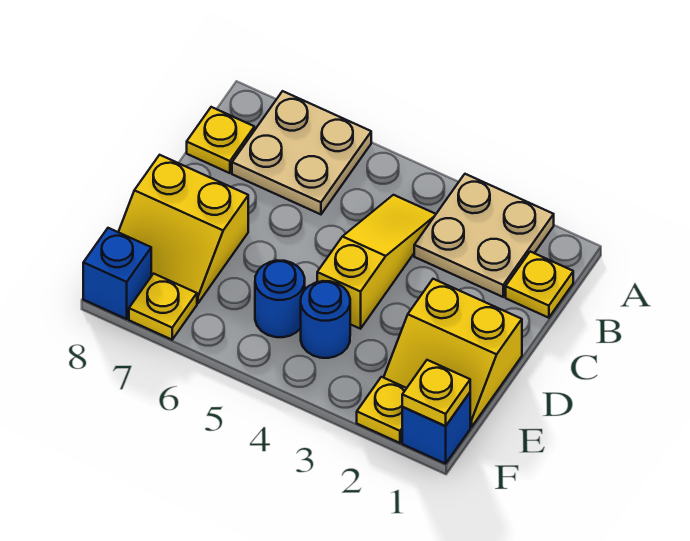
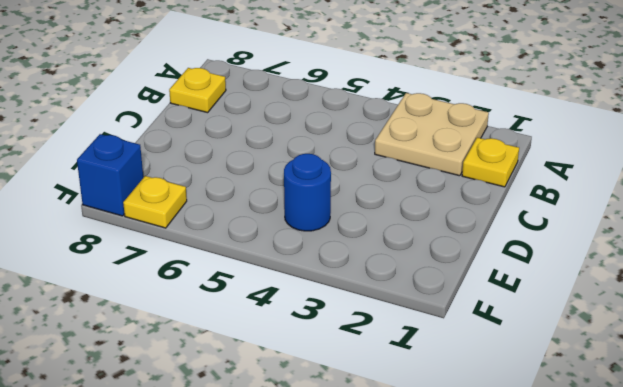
none -> tan plate A6:B7 level 1
none -> yellow slope B4:D4 level 1 top D
none -> yellow slope D1:E2 level 1 top D

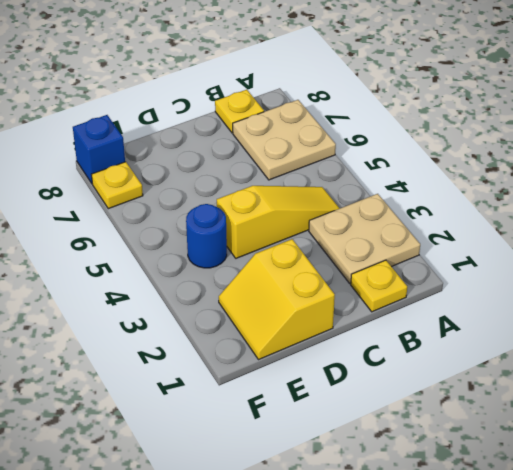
none -> yellow slope D7:E8 level 1 top D
none -> blue round brick E5 level 1
none -> blue brick F1 level 1

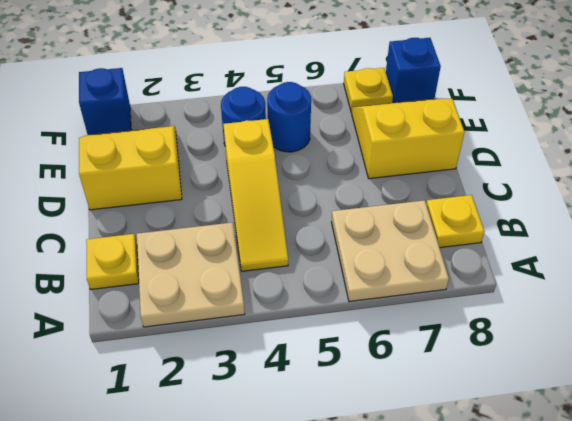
none -> yellow plate F2 level 1
none -> yellow plate F1 level 2

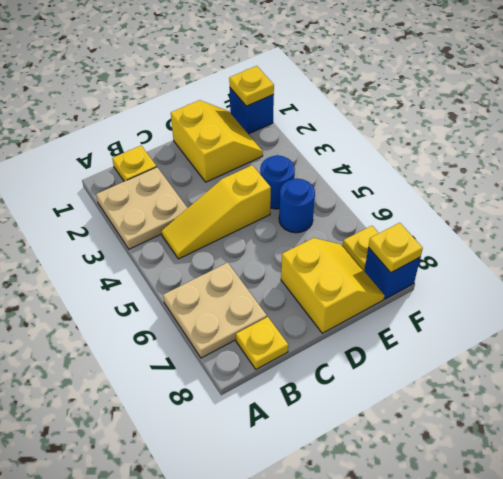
yellow plate F8 level 2 -> yellow plate F2 level 1

